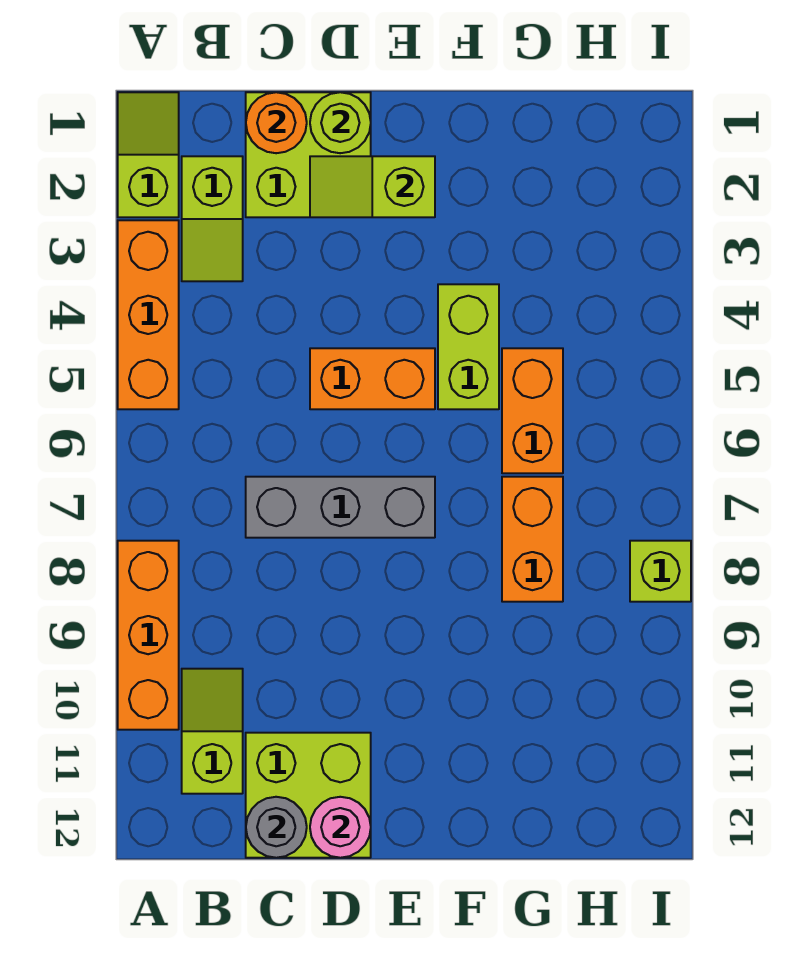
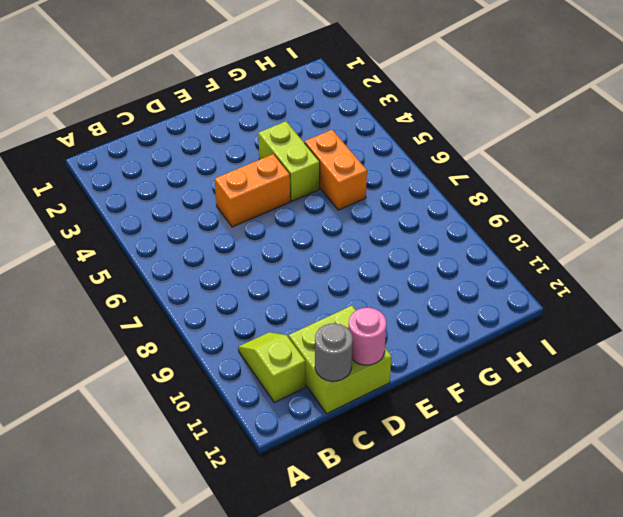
none -> lime slope A1:A2 level 1 top 2
none -> orange brick A3:A5 level 1
none -> orange brick A8:A10 level 1

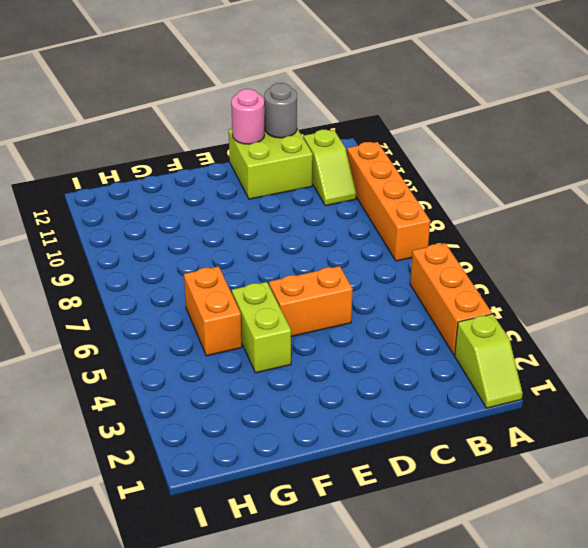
orange brick A7:A10 level 1 -> orange brick A8:A10 level 1
none -> lime slope B2:B3 level 1 top 2
none -> lime brick C1:D2 level 1
none -> grey brick C7:E7 level 1

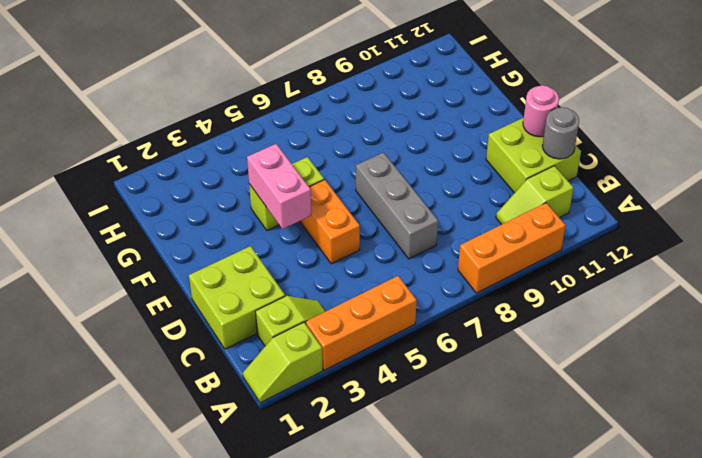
pink brick E4:F4 level 2 -> none
none -> orange brick G5:G6 level 1
none -> orange brick G7:G8 level 1
none -> lime brick I8 level 1

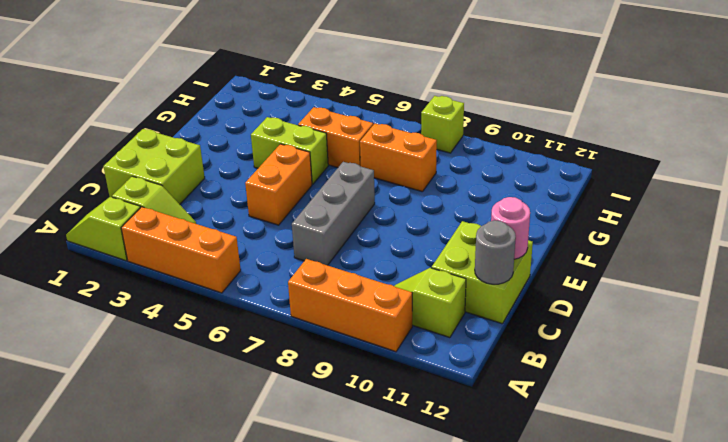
none -> orange round brick C1 level 2
none -> lime round brick D1 level 2
none -> lime slope D2:E2 level 2 top E

